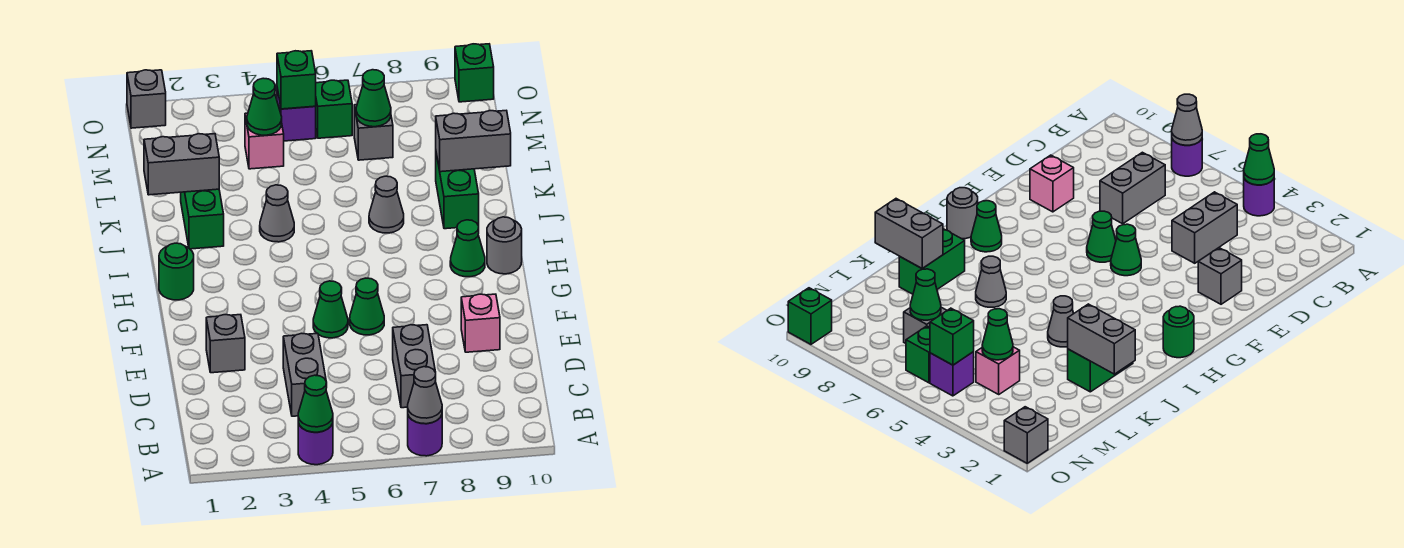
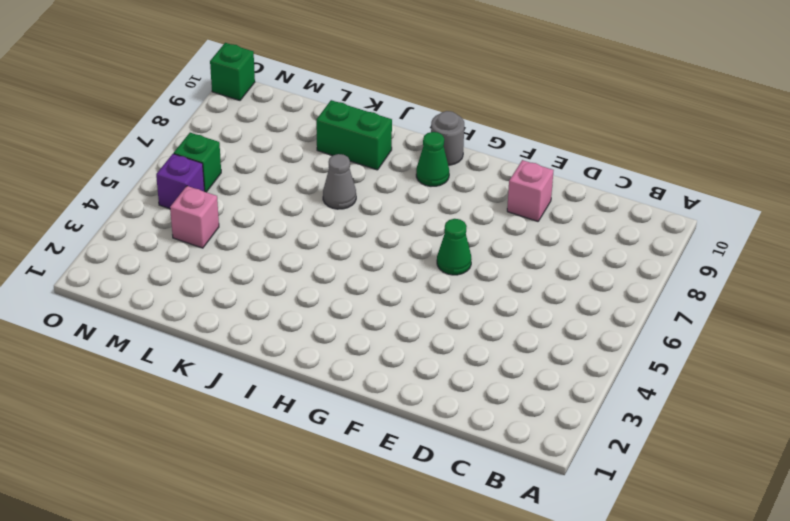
none -> purple round brick A4 level 1
none -> purple round brick A7 level 1
none -> grey brick C4:D4 level 1

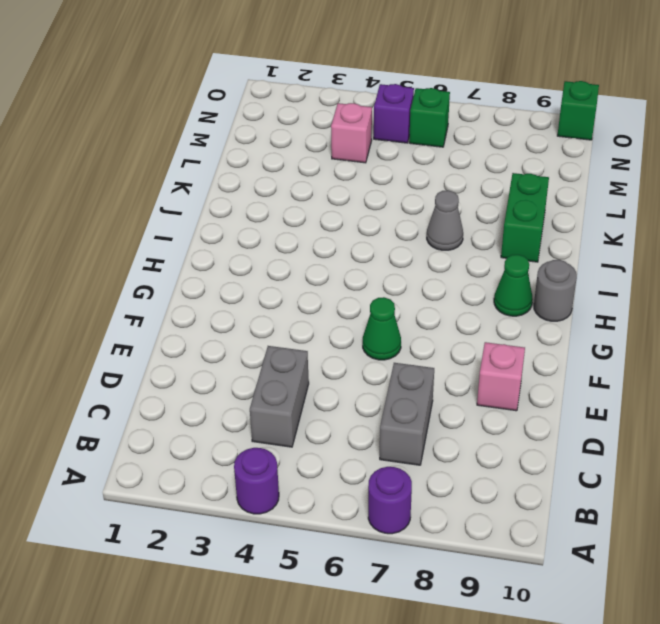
none -> grey brick E2 level 1
none -> green cone F5 level 1
none -> green round brick H1 level 1

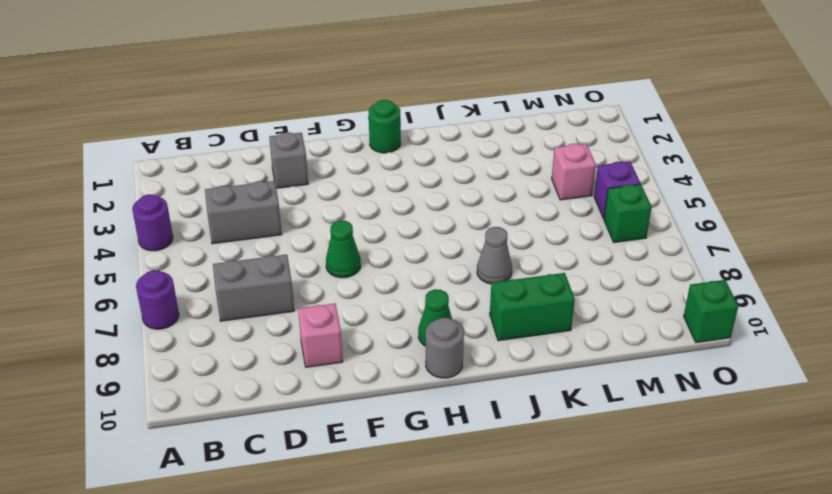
none -> green cone F5 level 1
none -> green brick J2:K2 level 1
none -> grey cone J4 level 1

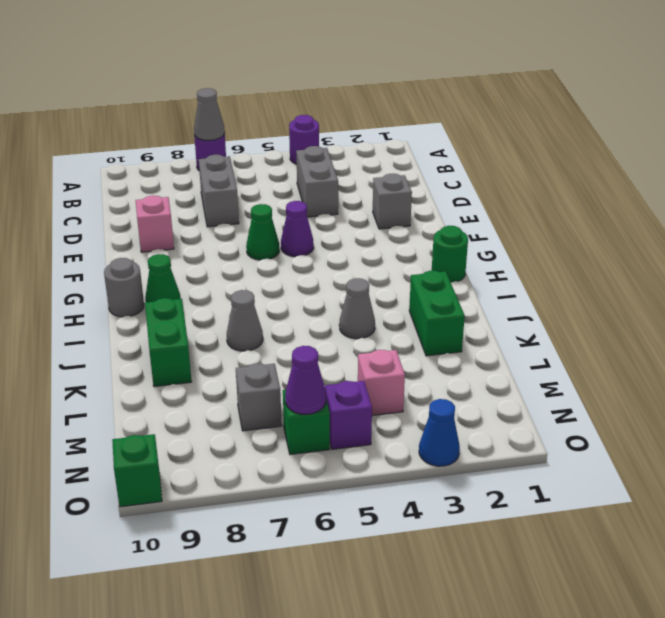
purple cone F5 level 1 -> green cone F5 level 1
purple cone N6 level 2 -> none
blue cone O3 level 1 -> none
none -> grey brick O1 level 1
none -> green cone A4 level 2
none -> grey brick K1:K2 level 2

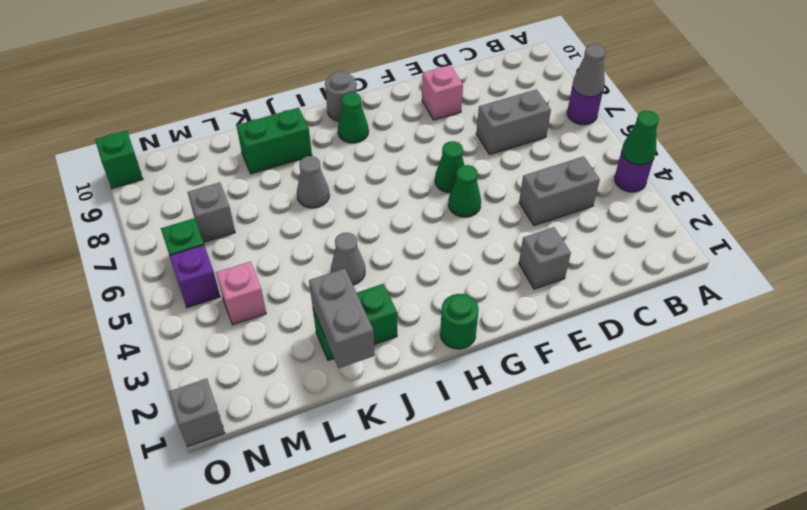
none -> grey brick K9:K10 level 2
none -> green cone M4 level 2
none -> green cone M7 level 2

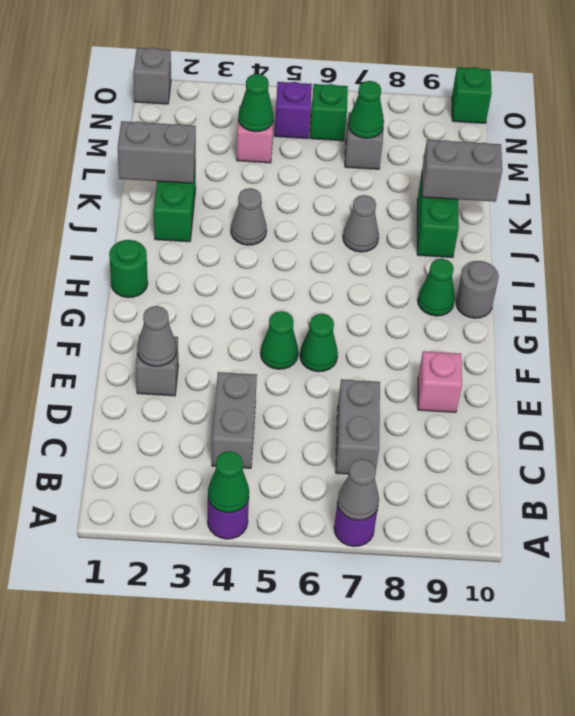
grey cone E2 level 2 -> none
none -> green brick N5 level 2

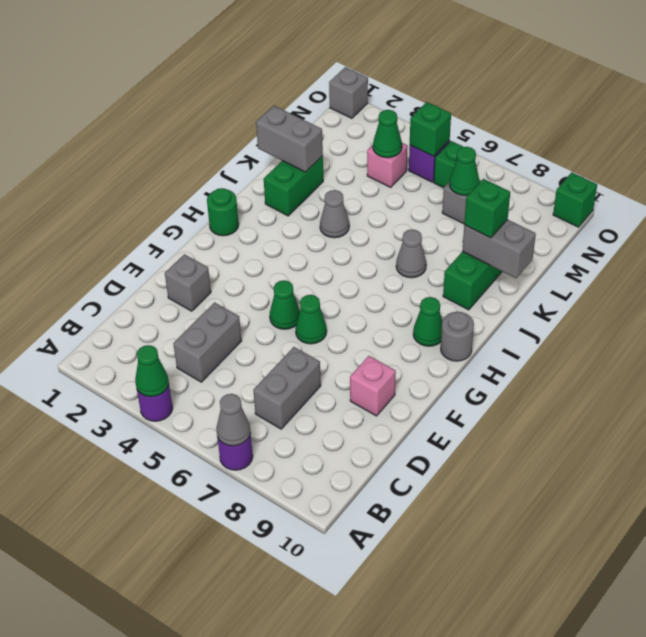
green brick K9 level 3 -> none

